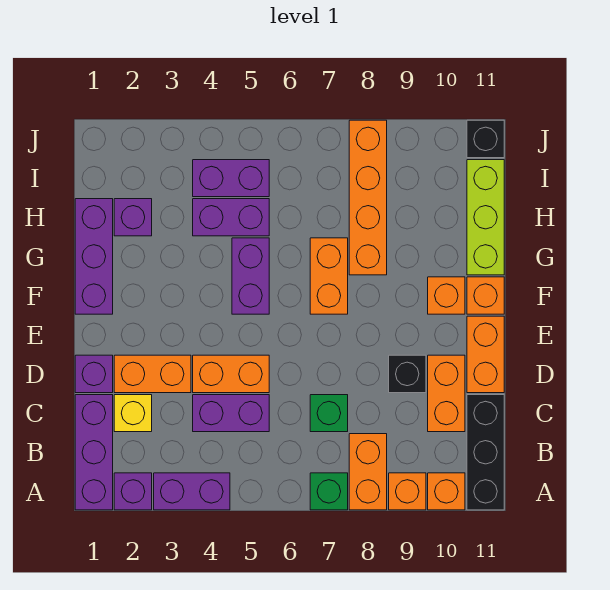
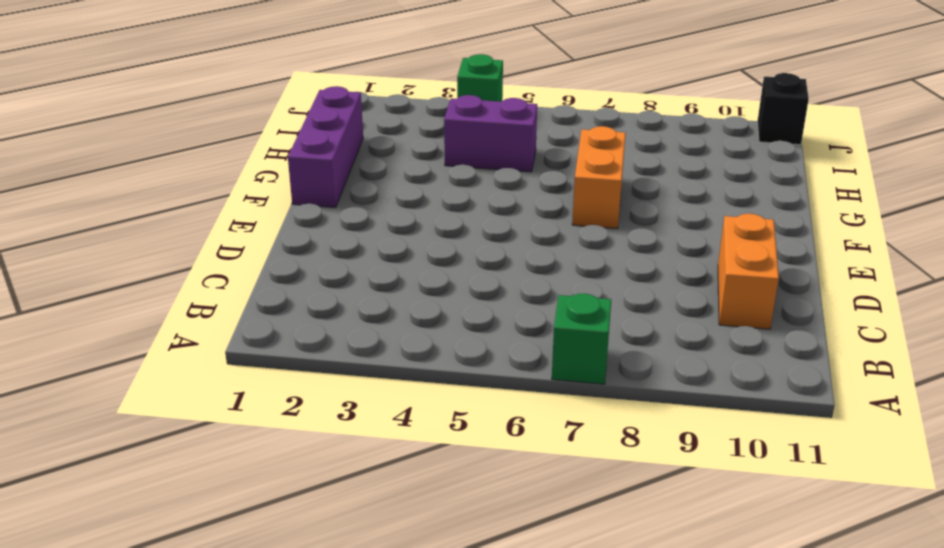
green brick J4 level 1 -> green brick C7 level 1
none -> purple brick A1:C1 level 1
none -> purple brick A2 level 1
none -> purple brick A3:A4 level 1

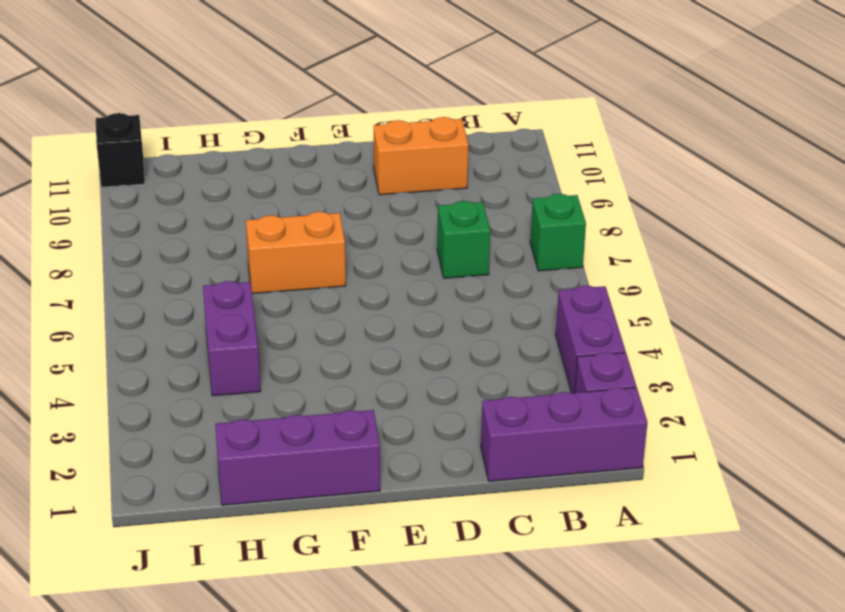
none -> orange brick A8:B8 level 1
none -> orange brick A9 level 1
none -> orange brick A10 level 1

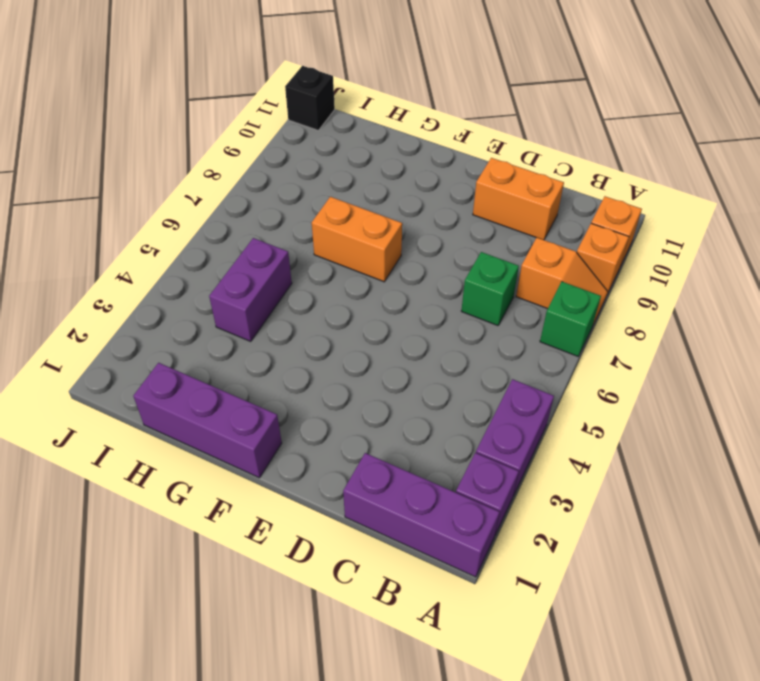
orange slope A8:B8 level 1 top B -> orange brick A8:B8 level 1
none -> black brick A11:C11 level 1
none -> yellow brick C2 level 1
none -> purple brick C4:C5 level 1

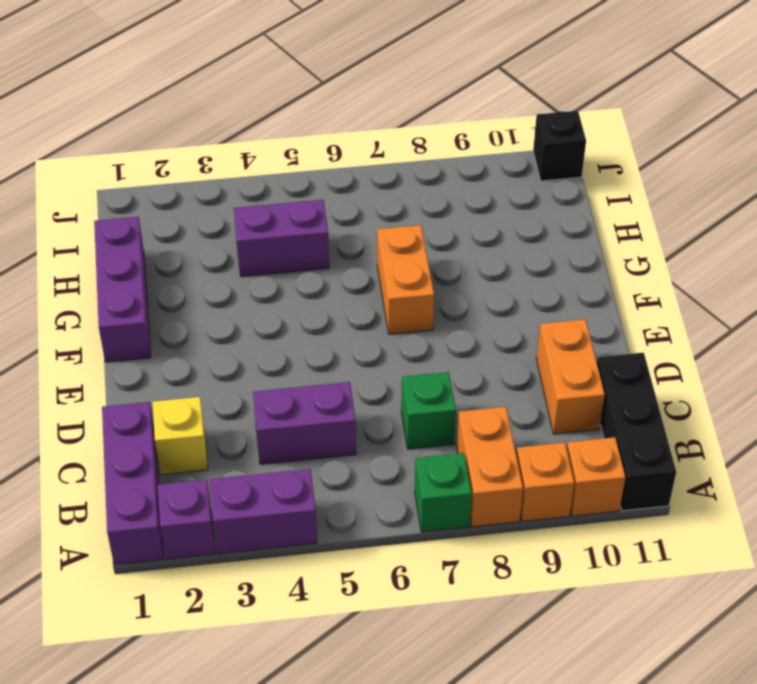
none -> purple brick D1 level 1
none -> orange brick D2:D3 level 1
none -> orange brick D4:D5 level 1

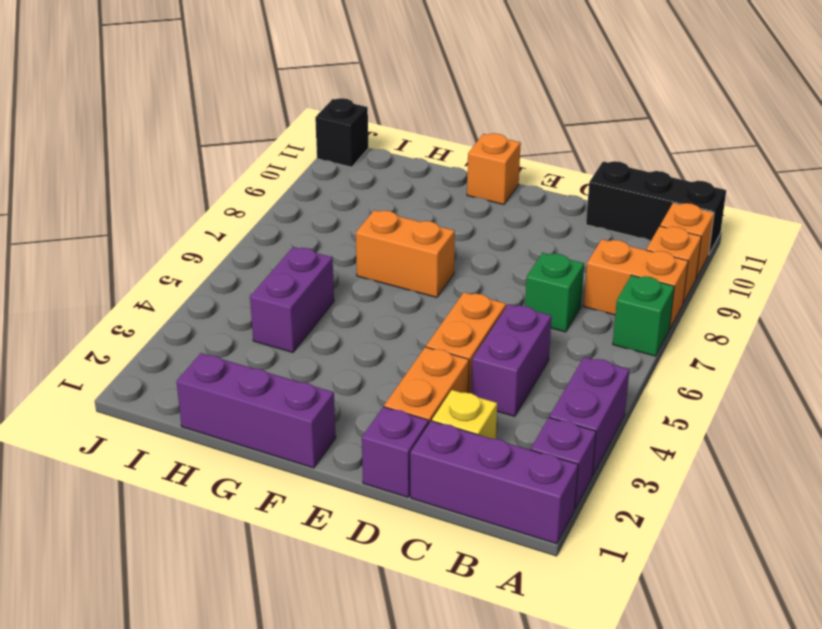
none -> orange brick C10:D10 level 1
none -> black brick D9 level 1
none -> orange brick D11:E11 level 1

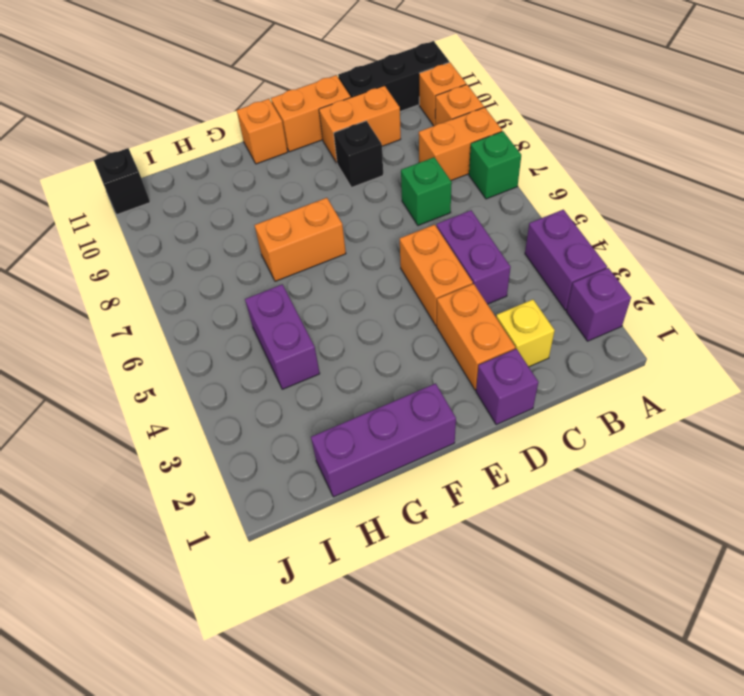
none -> purple brick A1:C1 level 1
none -> purple brick F5:G5 level 1
none -> orange brick F10 level 1

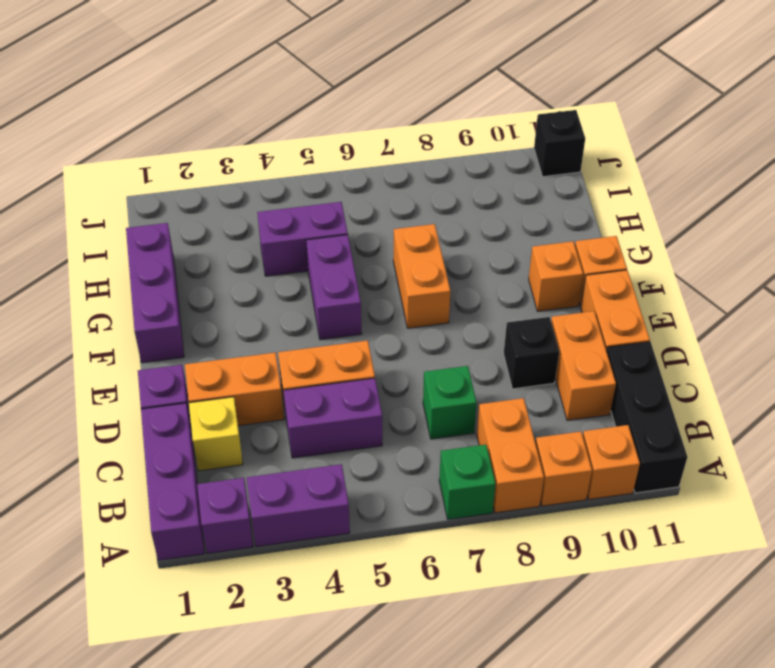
none -> orange brick G8:J8 level 1
none -> lime brick G11:I11 level 1
none -> purple brick H2 level 1

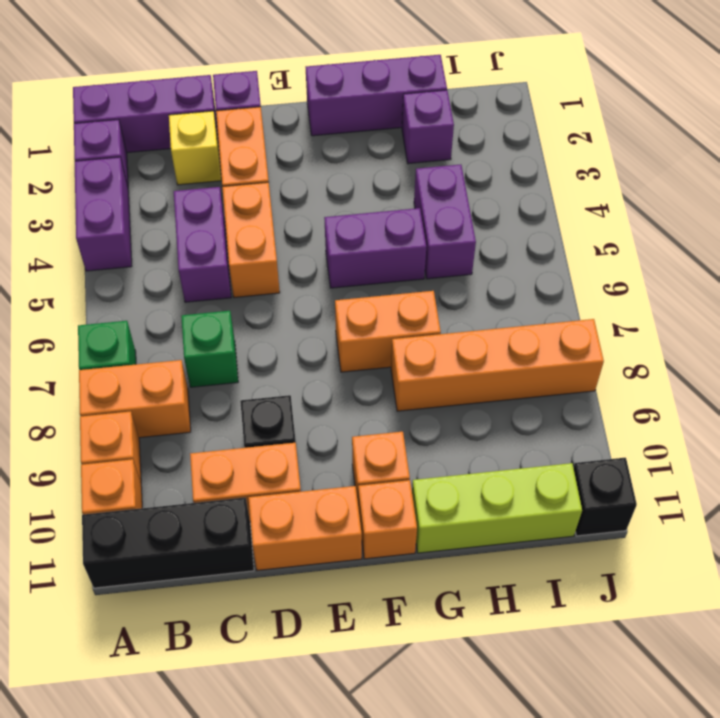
none -> purple brick I4:I5 level 1

